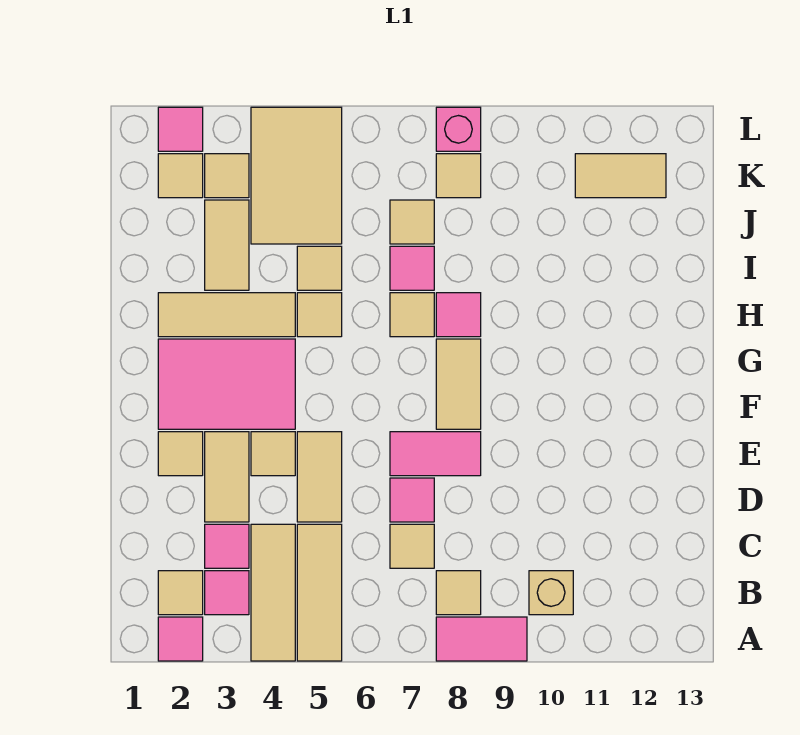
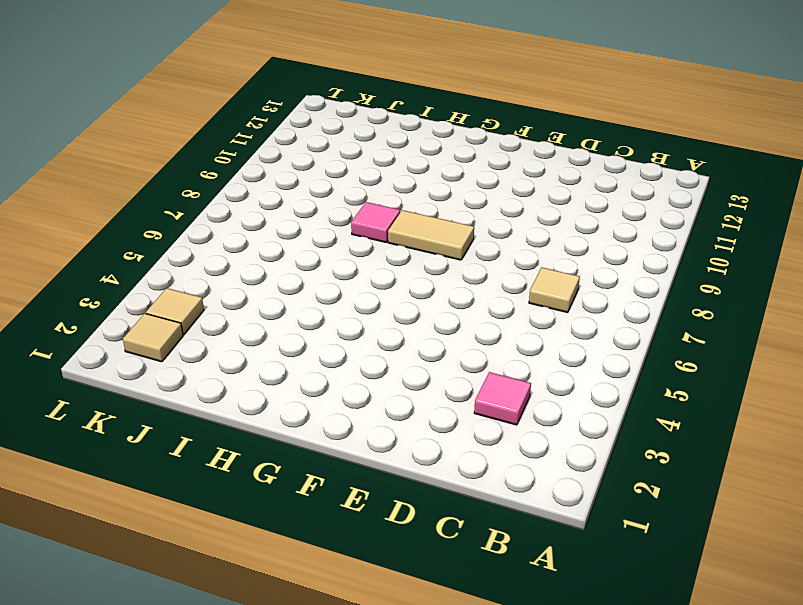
none -> pink tile A2 level 1
none -> tan tile A4:C4 level 1
none -> tan tile A5:C5 level 1
none -> pink tile A8:A9 level 1

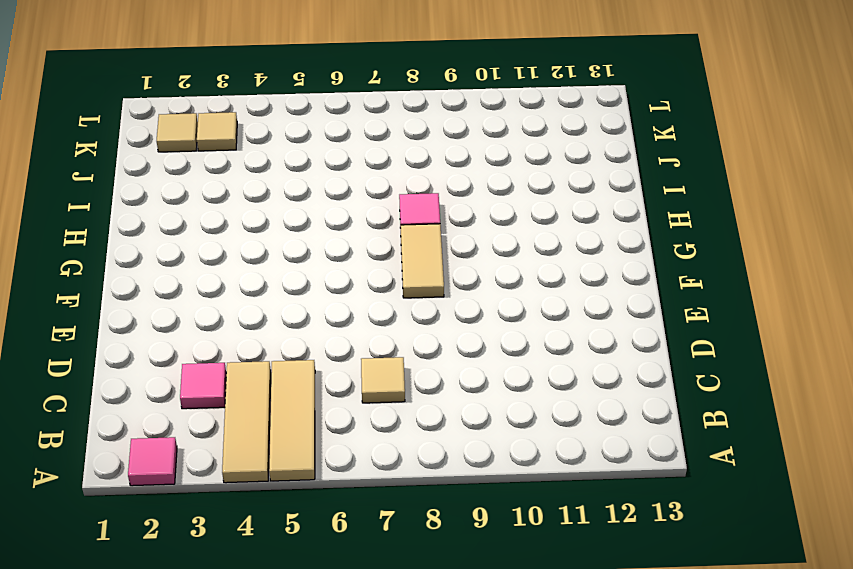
none -> pink tile A8:A9 level 1
none -> tan tile B2 level 1
none -> pink tile B3 level 1
none -> tan tile B8 level 1

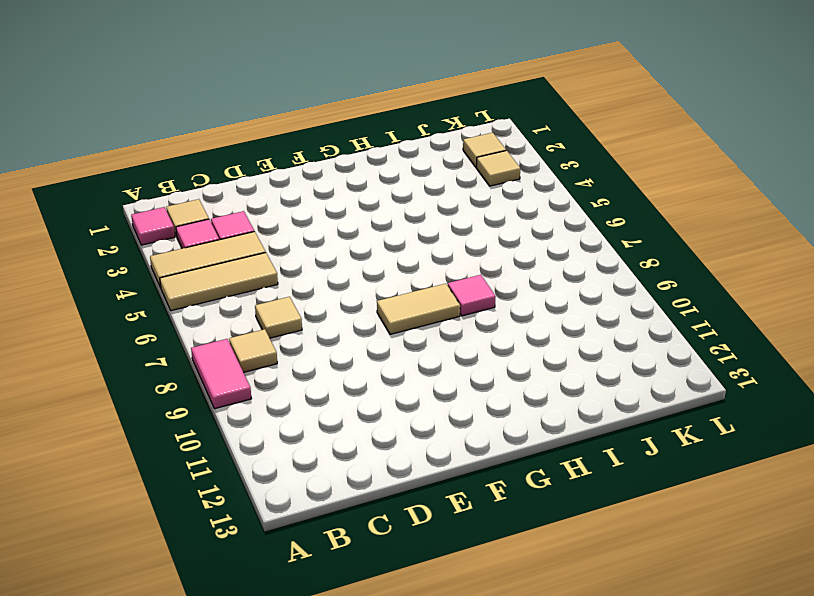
none -> tan brick B10 level 1
none -> tan tile D3:E3 level 1
none -> tan tile D5:E5 level 1
none -> pink tile D7 level 1

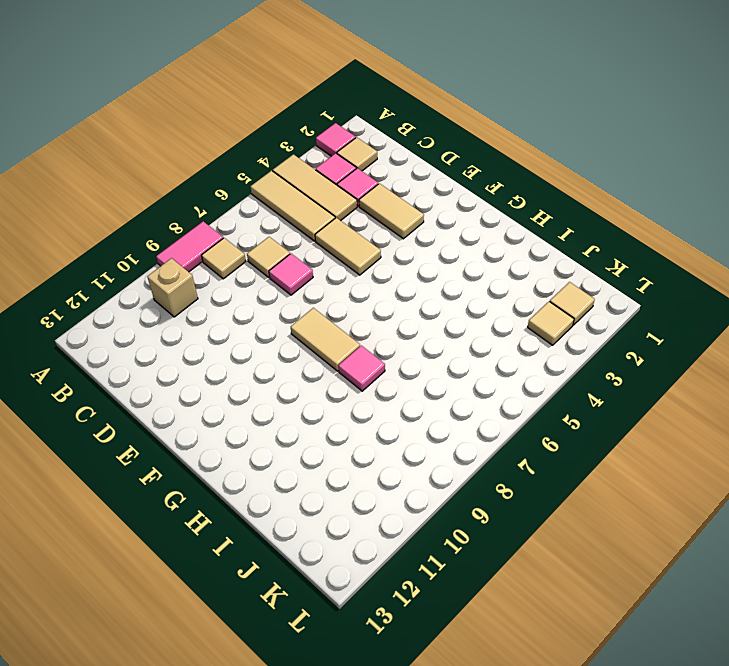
none -> tan tile E2 level 1
none -> tan tile E4 level 1
none -> pink tile E7:E8 level 1
none -> pink tile F2:G4 level 1

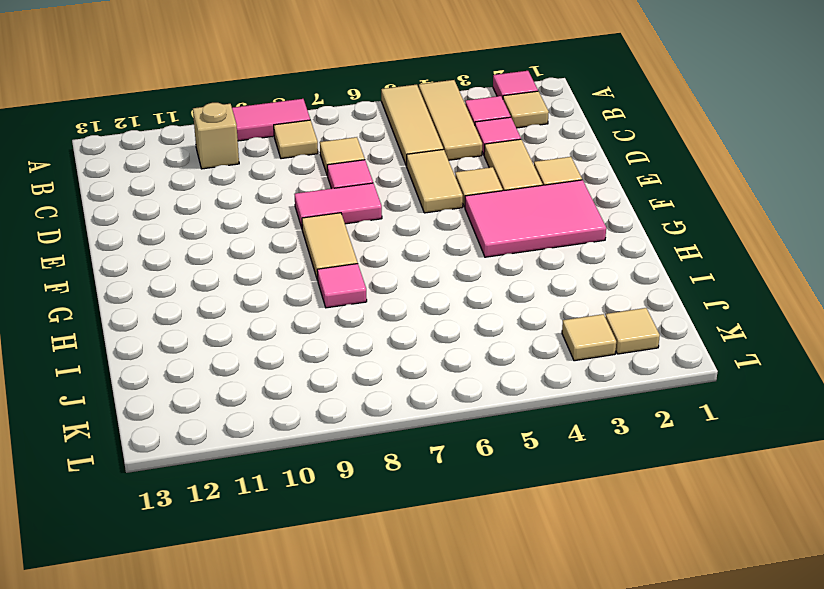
none -> tan tile H2:H4 level 1
none -> tan tile H5 level 1
none -> tan tile H7 level 1
none -> tan tile I3:J3 level 1

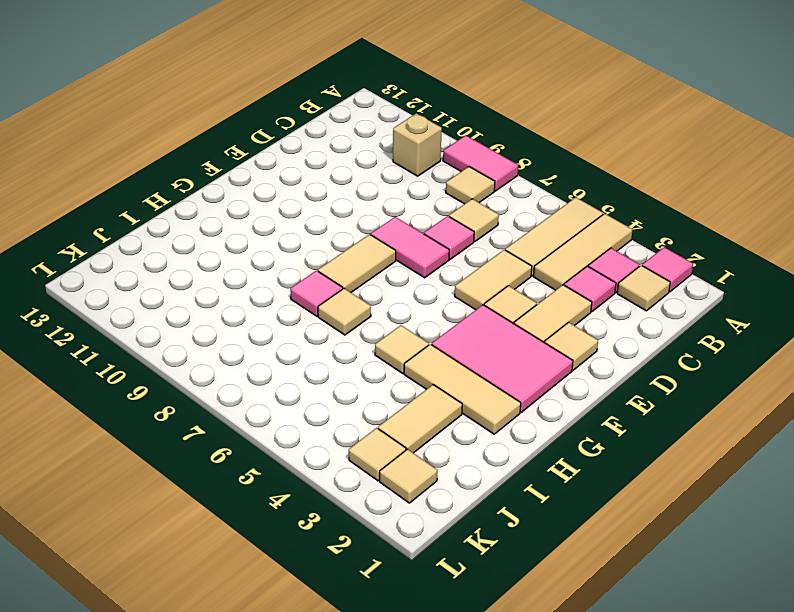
none -> tan tile I5 level 1
none -> pink tile I7 level 1
none -> tan tile J4:L5 level 1
none -> tan tile J7 level 1

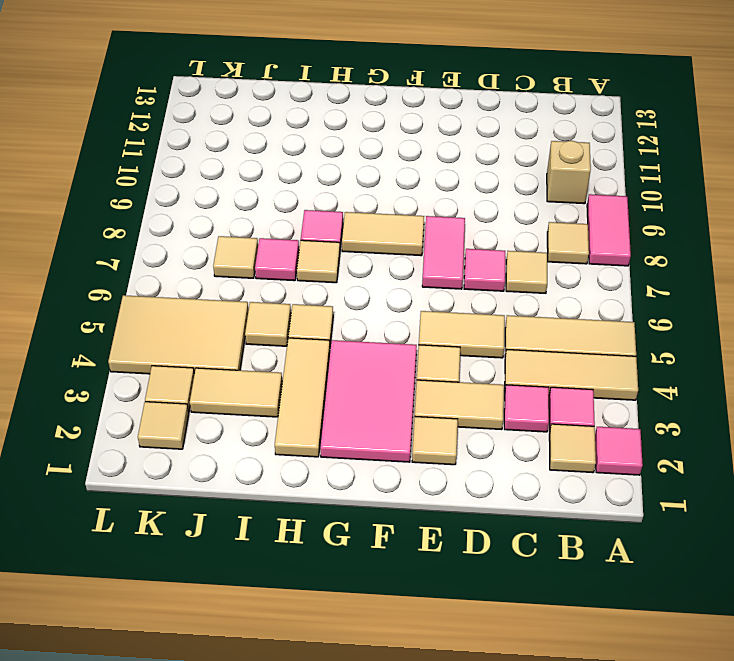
none -> tan tile K8 level 1
none -> tan tile K11:K12 level 1
none -> pink tile L2 level 1
none -> pink brick L8 level 1

